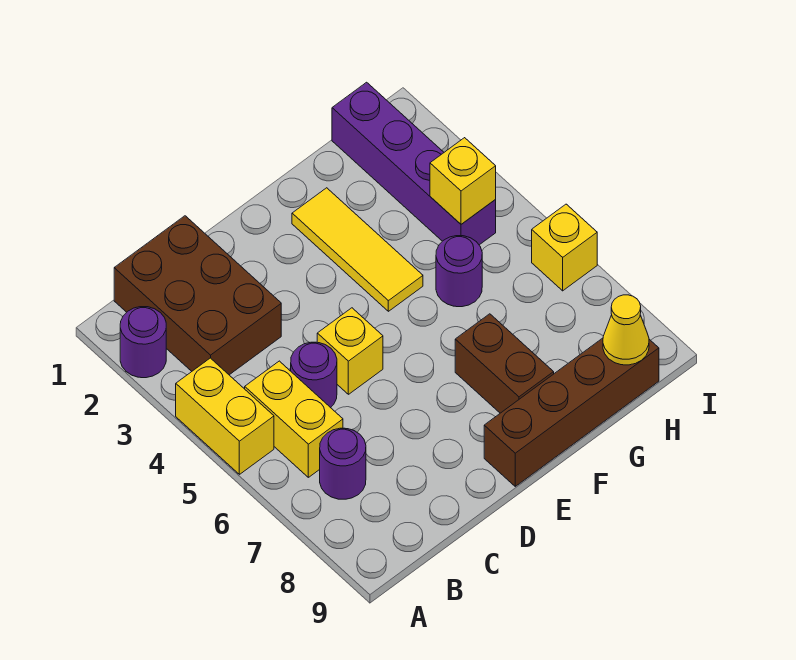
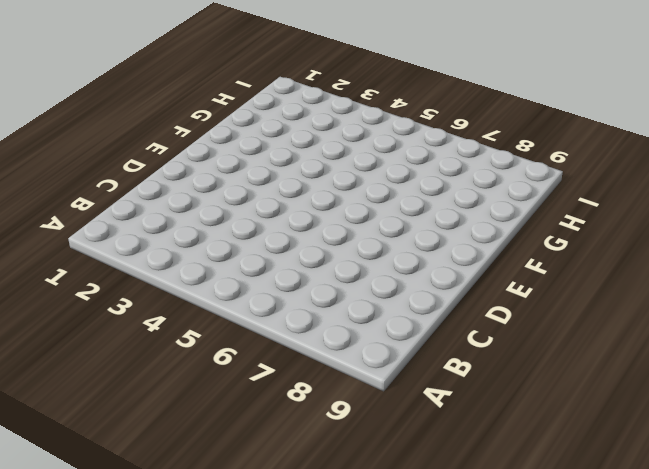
none -> purple round brick A2 level 1
none -> yellow brick A4:A5 level 1
none -> brown brick B1:C3 level 1

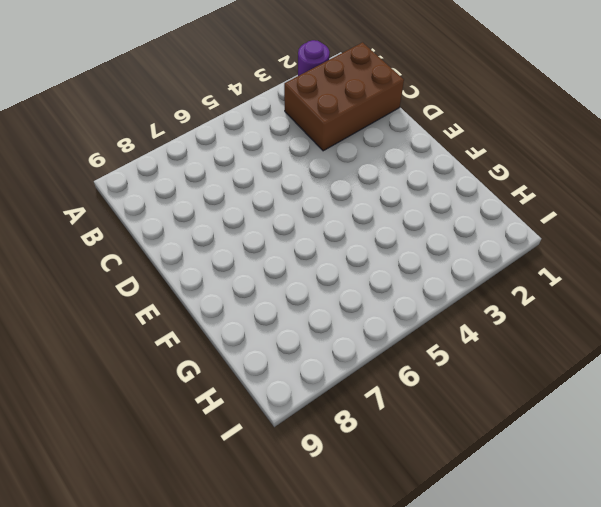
none -> yellow brick A4:A5 level 1
none -> yellow brick B5:B6 level 1
none -> purple round brick B7 level 1

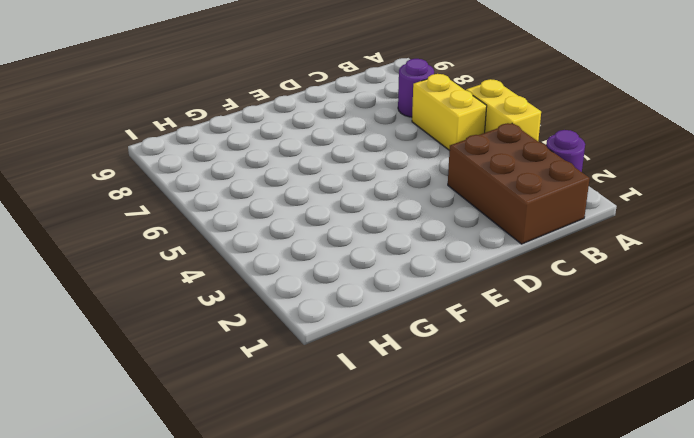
none -> purple round brick C5 level 1
none -> yellow brick D5 level 1
none -> brown brick E9:H9 level 1

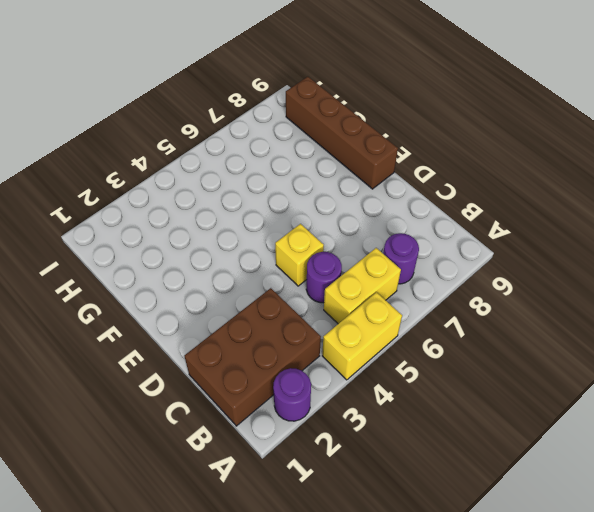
none -> yellow tile F2:F4 level 1
none -> brown brick F7:F8 level 1
none -> purple round brick G5 level 1

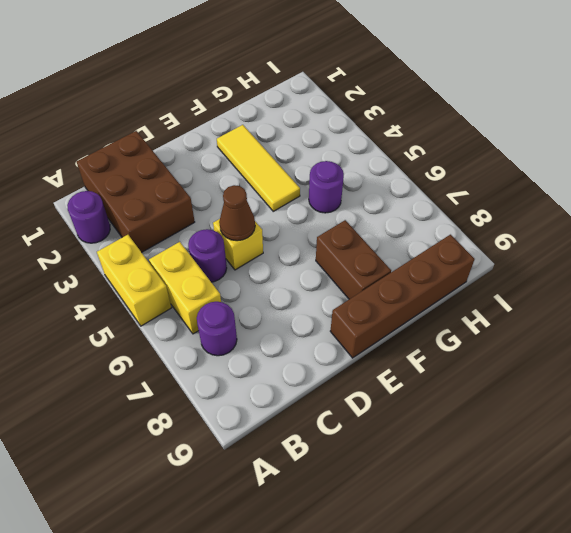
brown cone D5 level 2 -> none
none -> purple brick H1:H4 level 1
none -> yellow brick I6 level 1
none -> yellow brick H4 level 2

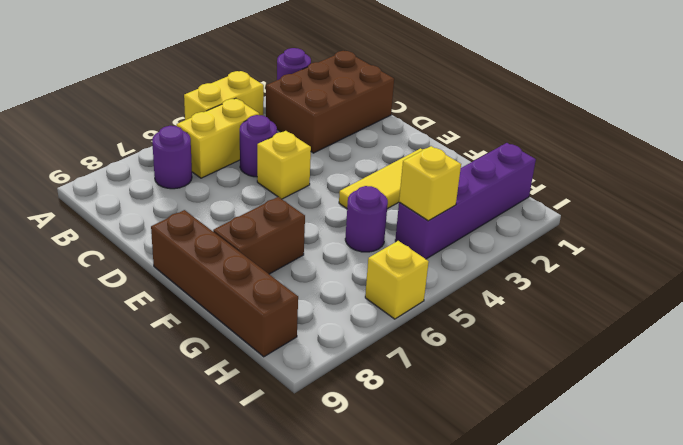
none -> yellow cone H9 level 2

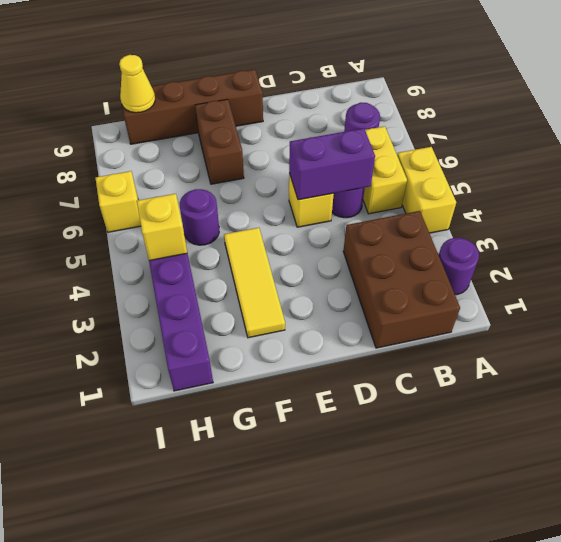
purple brick C5:D5 level 2 -> none

